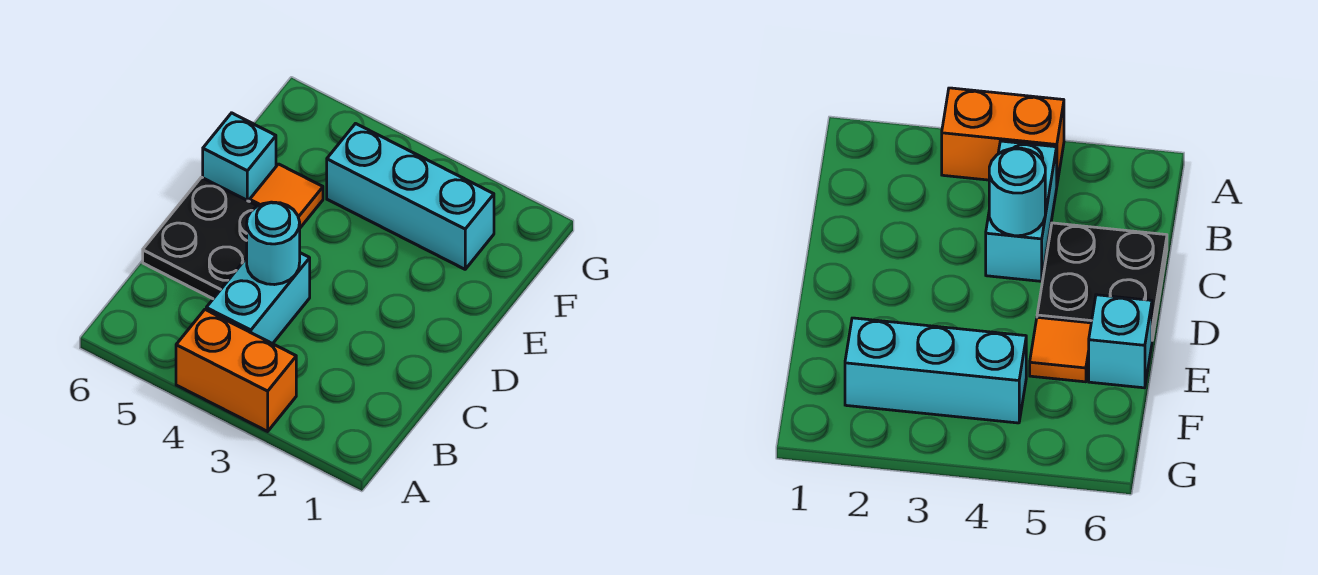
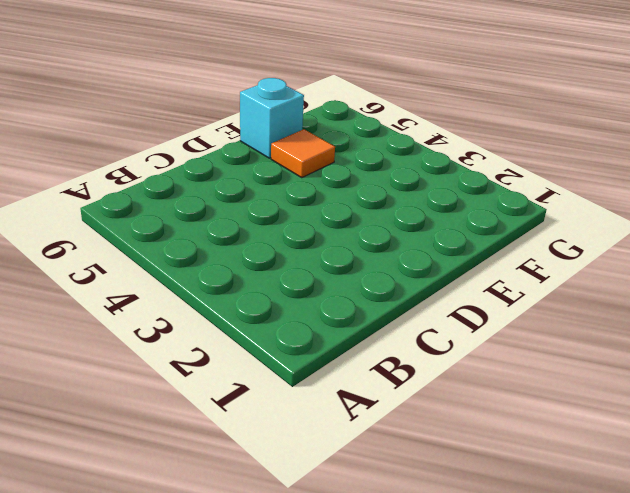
none -> orange brick A3:A4 level 1
none -> cyan brick B4:C4 level 1

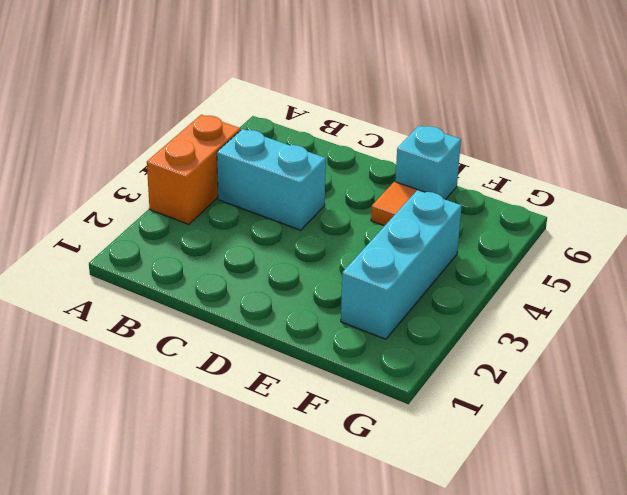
none -> black plate C5:D6 level 1
none -> cyan round brick C4 level 2

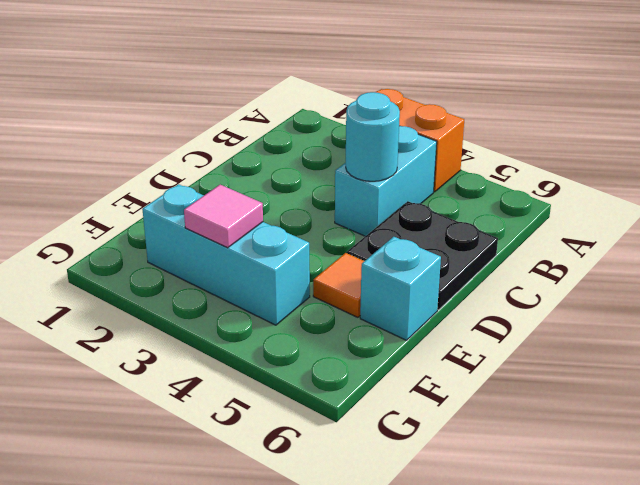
pink tile F3 level 2 -> none

